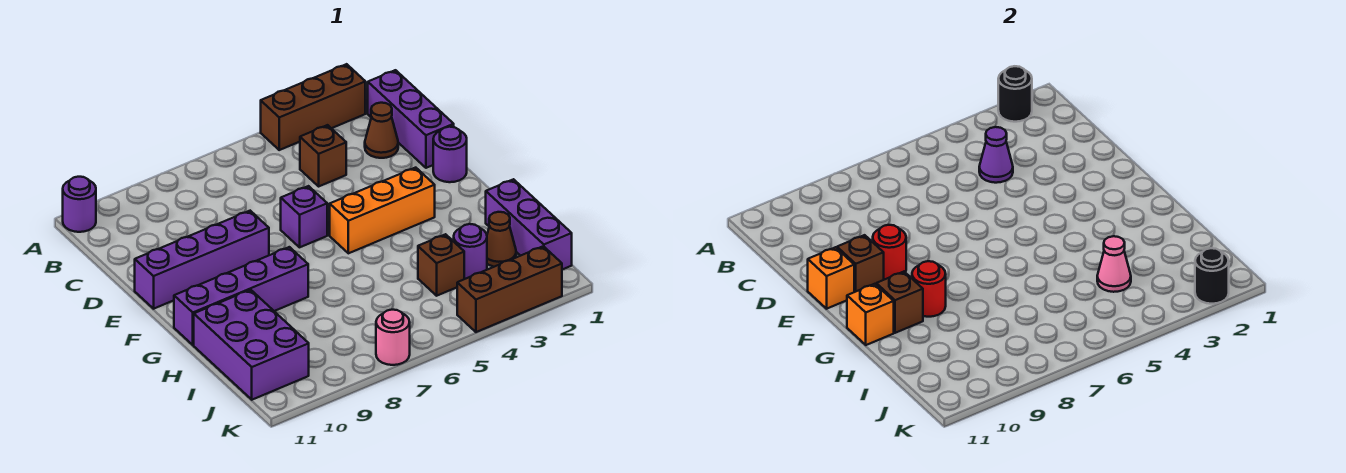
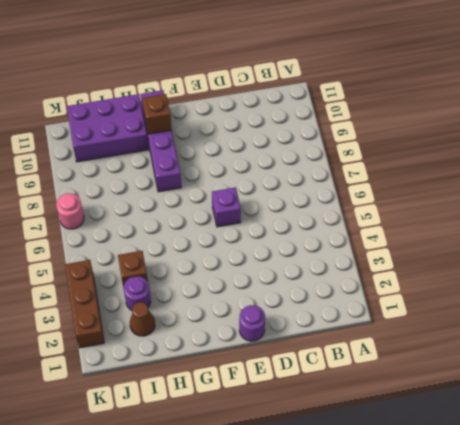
none -> brown brick A2:A4 level 1
none -> purple round brick A11 level 1
none -> purple brick B1:D1 level 1

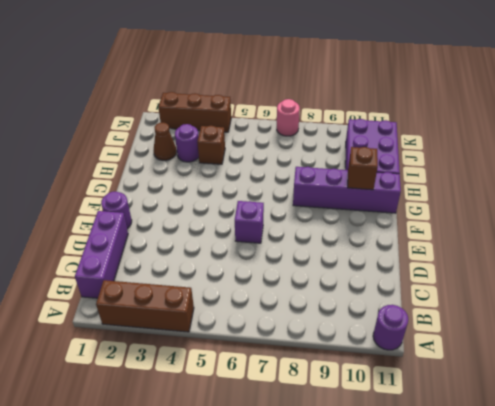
none -> brown cone C2 level 1
none -> brown brick C4 level 1
none -> purple brick E8:E11 level 1

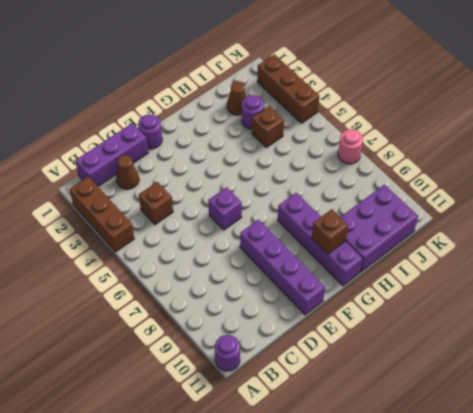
none -> orange brick F3:F5 level 1
none -> purple brick H1:J1 level 1
none -> black round brick A2 level 2

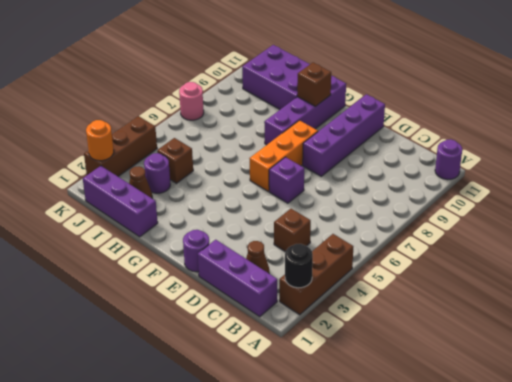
orange brick F6:F8 level 1 -> orange brick F3:F5 level 1
orange round brick K2 level 2 -> black round brick K2 level 2
none -> purple cone C4 level 2
none -> red round brick E9 level 2
none -> brown brick E10 level 2

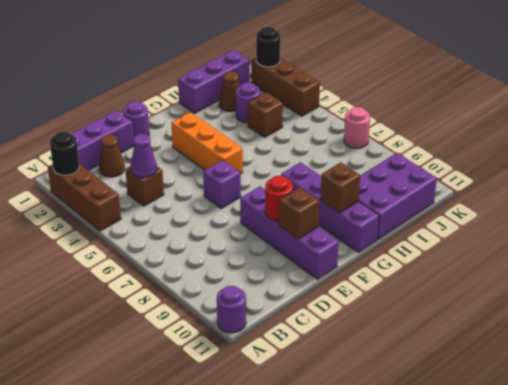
none -> orange brick E11 level 2
none -> red round brick G9 level 2
none -> orange brick G11 level 2

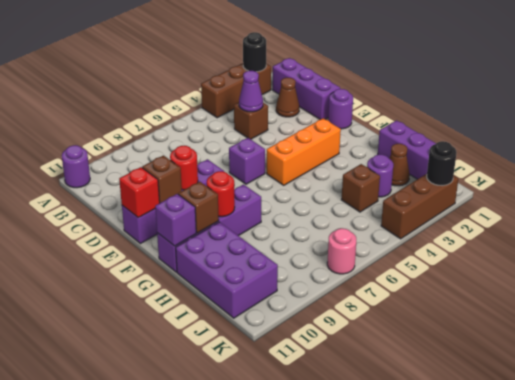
red brick E11 level 2 -> orange brick E11 level 2
purple brick G11 level 2 -> orange brick G11 level 2
none -> pink cone I4 level 2

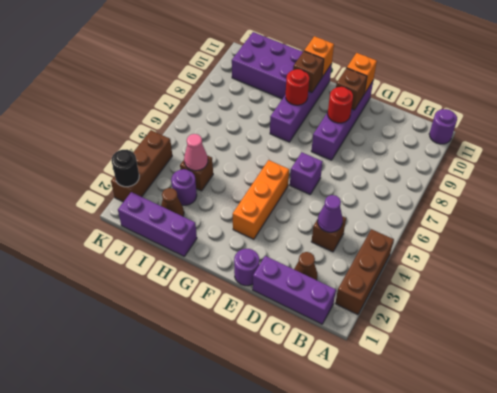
none -> pink round brick K7 level 1
none -> black round brick A2 level 2

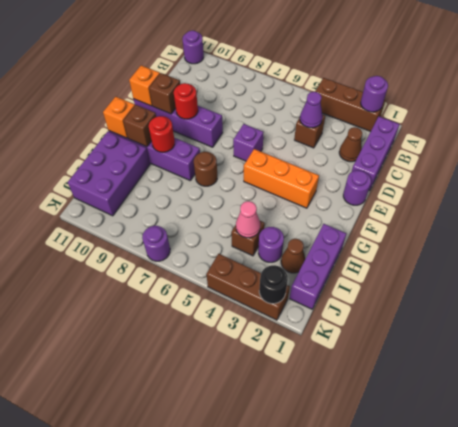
purple round brick A2 level 2 -> black round brick A2 level 2
brown round brick G7 level 1 -> none
purple round brick K7 level 1 -> pink round brick K7 level 1

